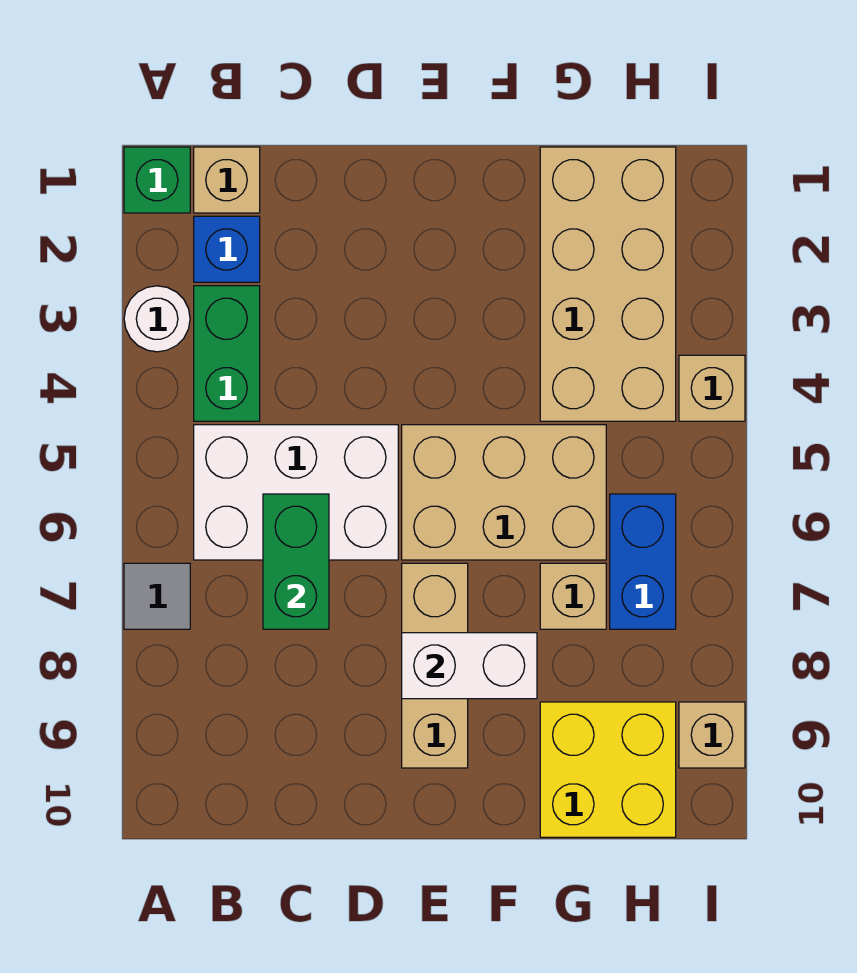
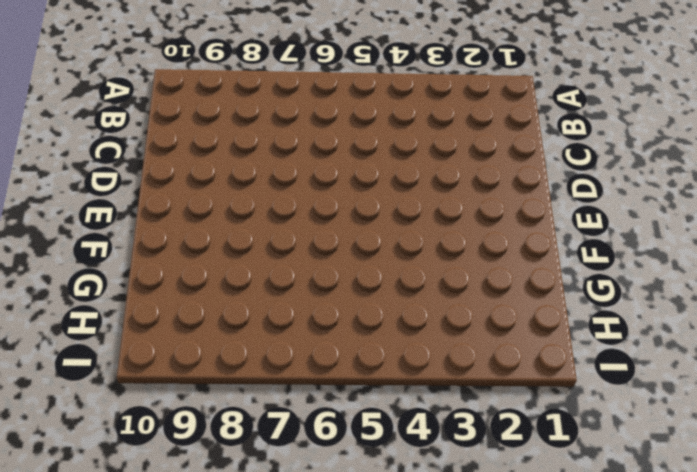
none -> green brick A1 level 1
none -> white round brick A3 level 1
none -> grey tile A7 level 1

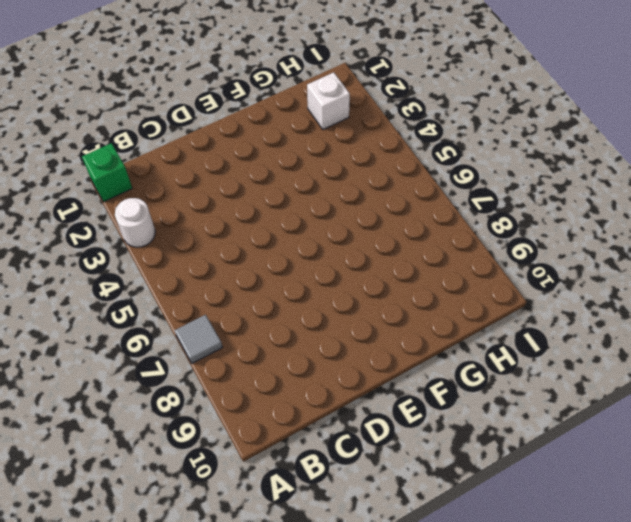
white brick H2 level 1 -> tan brick G1:H4 level 1
none -> tan brick B1 level 1
none -> blue brick B2 level 1
none -> green brick B3:B4 level 1

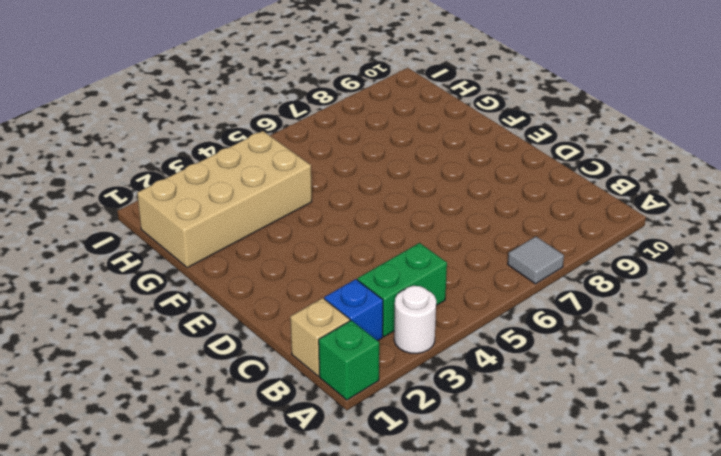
none -> white brick B5:D6 level 1
none -> tan brick E5:G6 level 1
none -> tan brick E7:E9 level 1

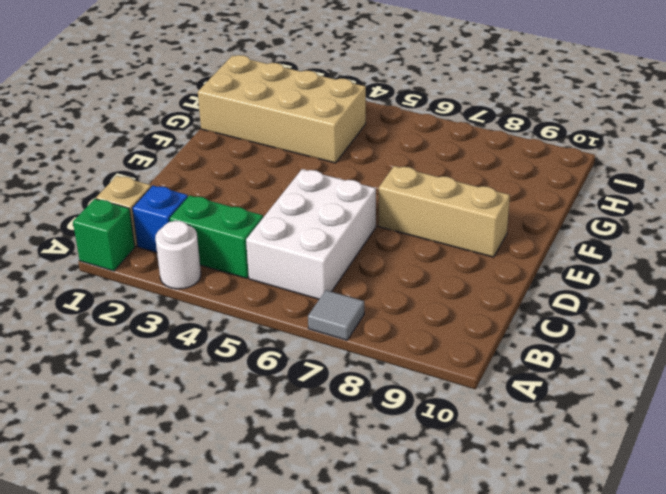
none -> tan brick E5:G6 level 1
none -> tan brick G7 level 1
none -> yellow brick G9:H10 level 1

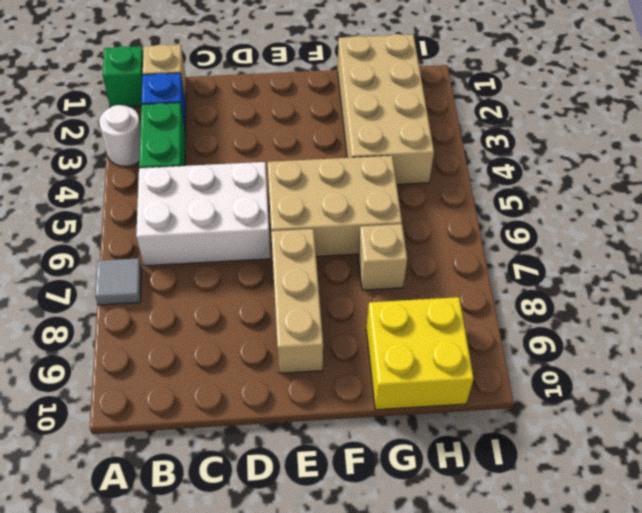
none -> blue brick H6:H7 level 1
none -> tan brick I4 level 1
none -> tan brick I9 level 1

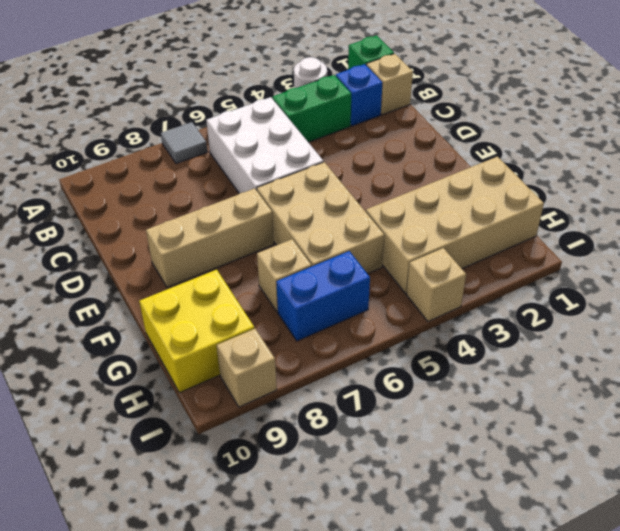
none -> green brick C6:C7 level 2
none -> white brick E8:F8 level 2

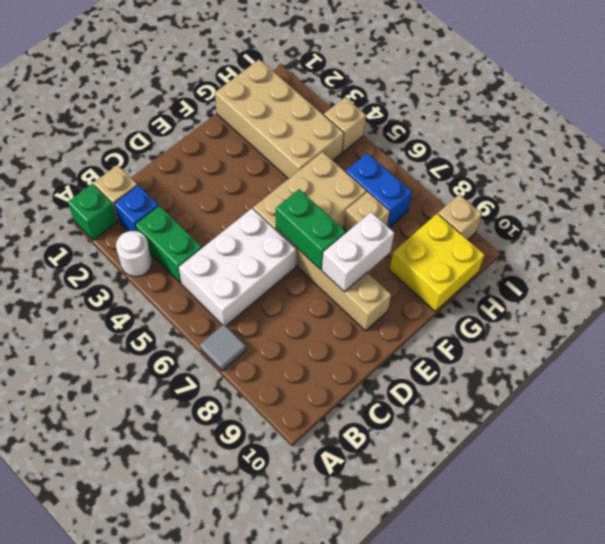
green brick E6:E7 level 2 -> green brick C6:C7 level 2

